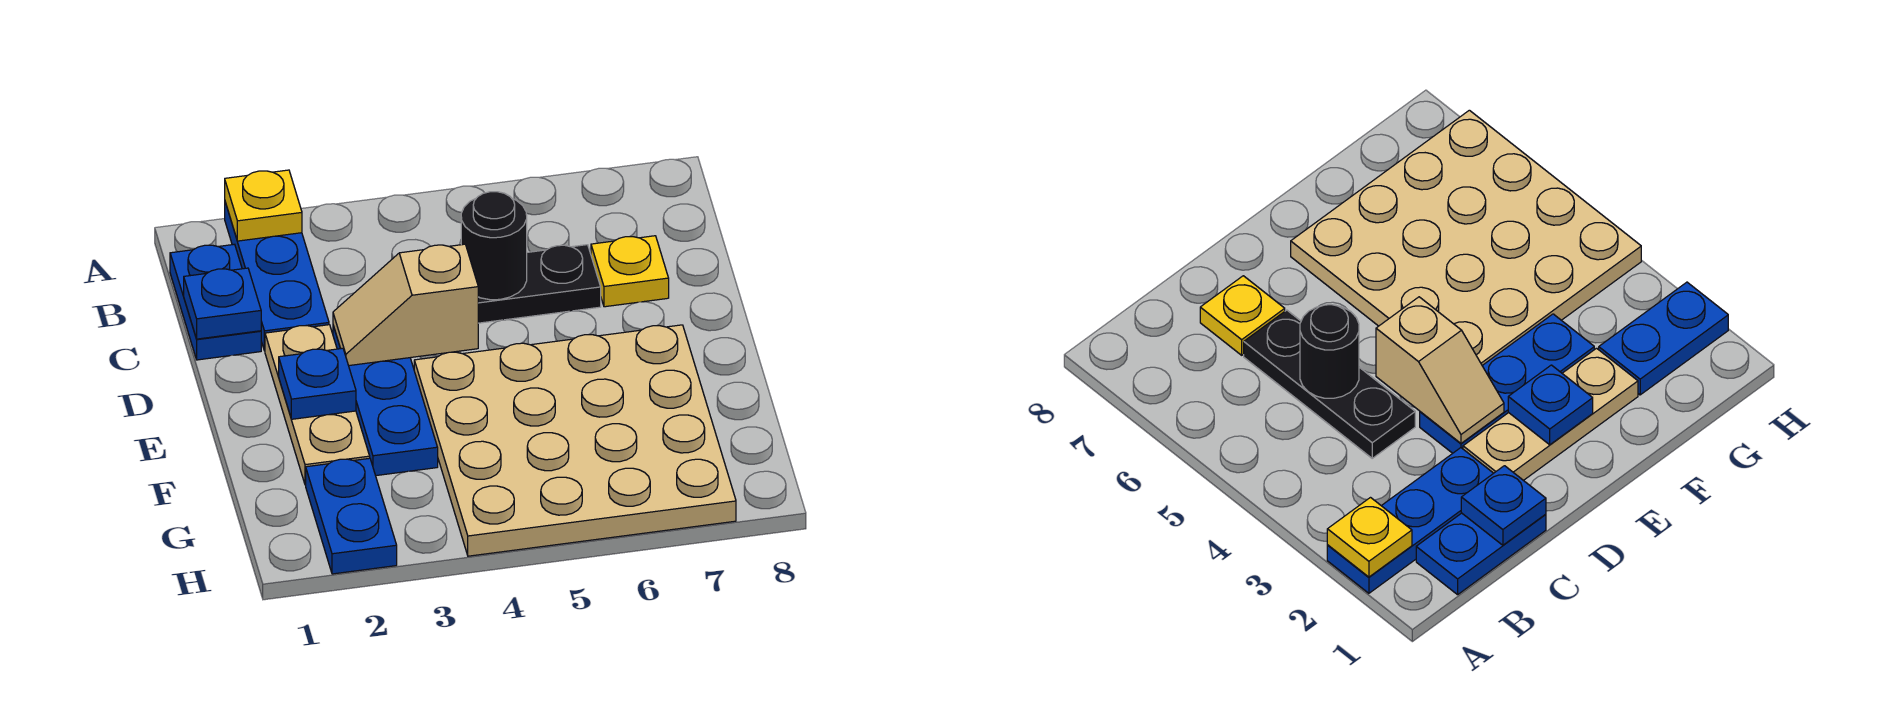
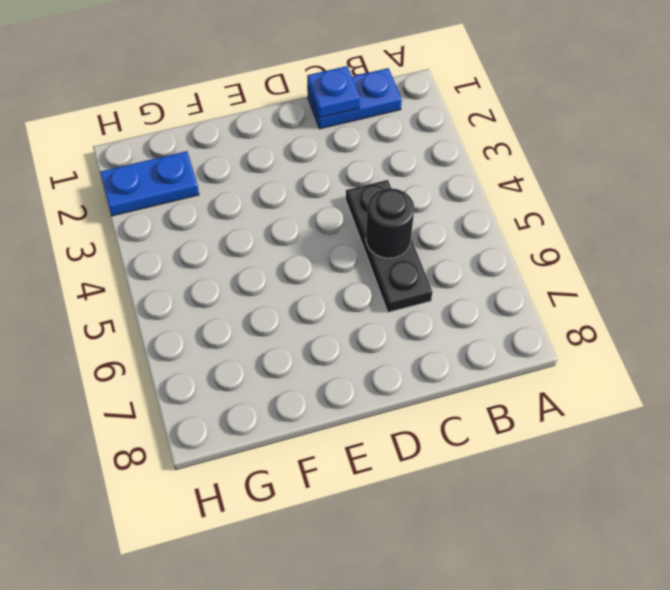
none -> blue plate A2:C2 level 1
none -> yellow plate C7 level 1
none -> tan plate D2:F2 level 1

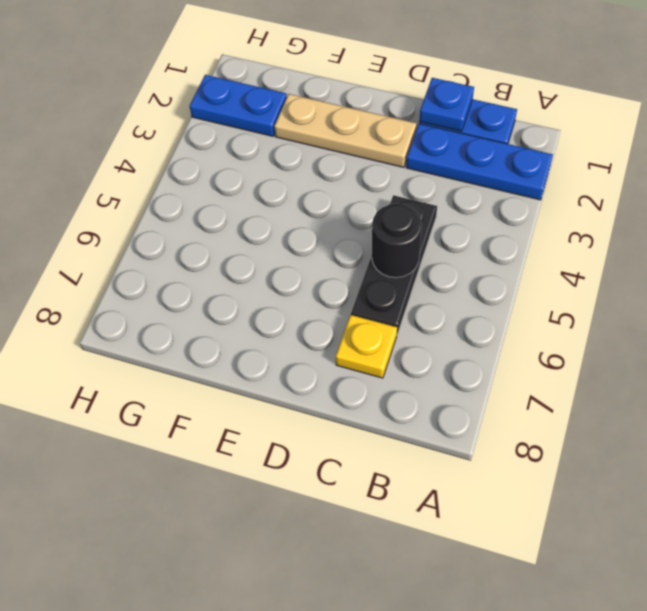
none -> blue plate D3:F3 level 1
none -> tan plate E4:H7 level 1
none -> yellow plate A2 level 2

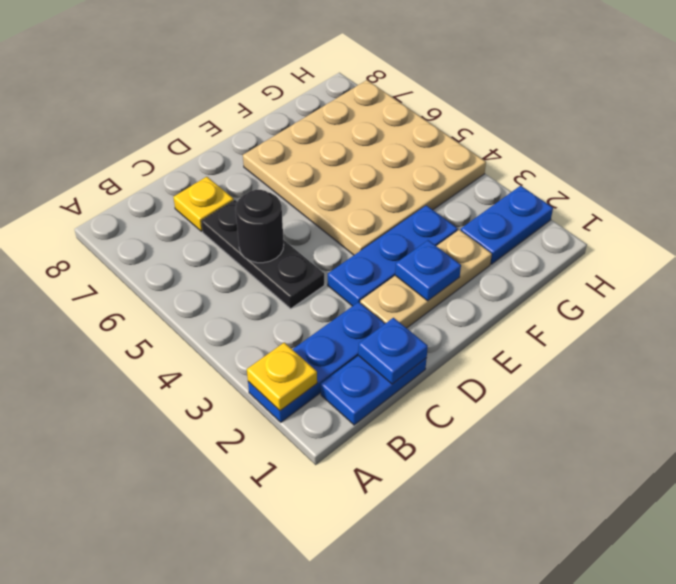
none -> tan slope D3:D4 level 2 top 4

